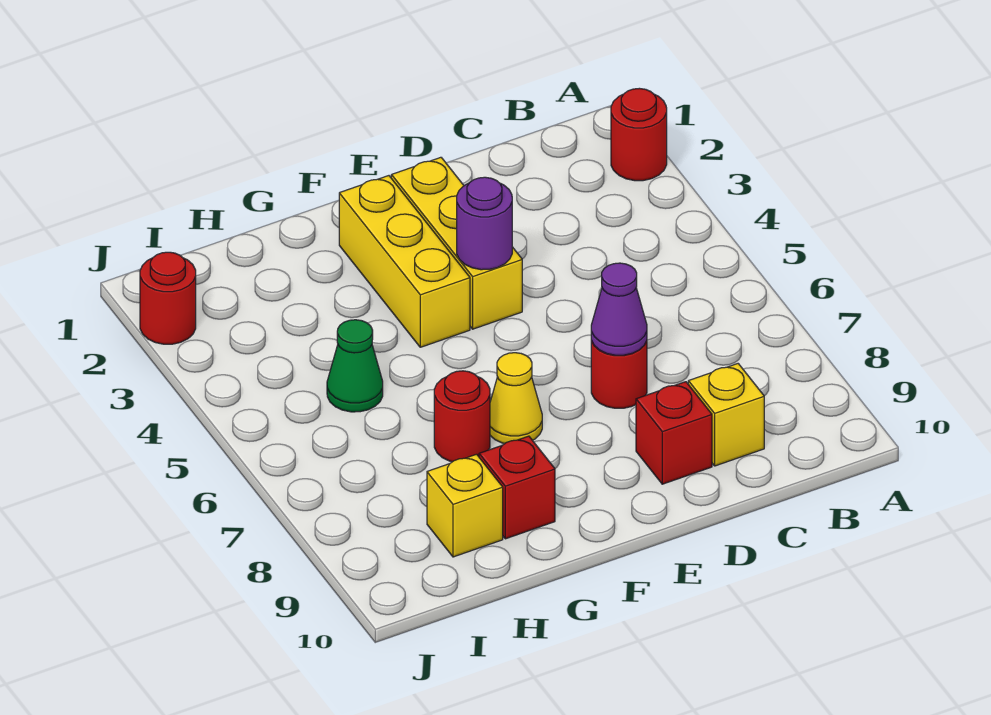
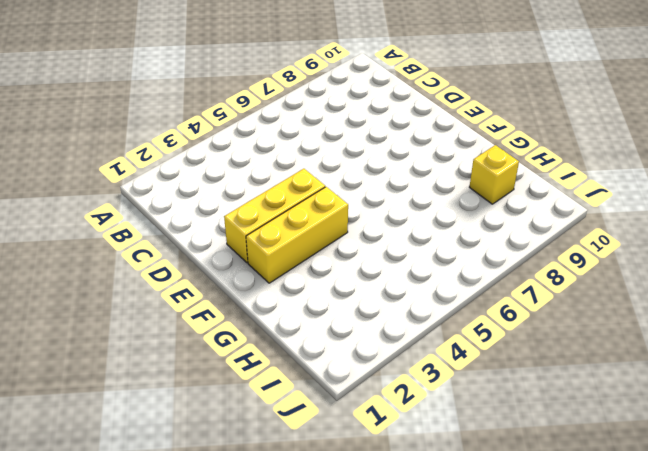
none -> red round brick A2 level 1
none -> yellow brick C9 level 1
none -> red round brick D7 level 1

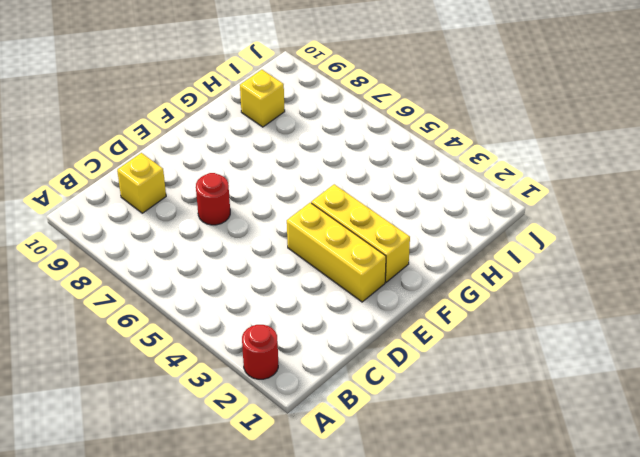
none -> red brick D9 level 1
none -> yellow cone F7 level 1
none -> red round brick G7 level 1

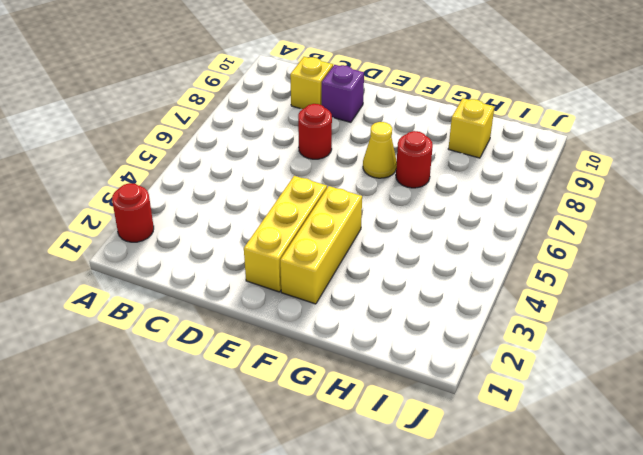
purple brick D9 level 1 -> red brick D9 level 1
none -> red brick G9 level 1
none -> green cone H5 level 1
none -> red round brick J2 level 1

